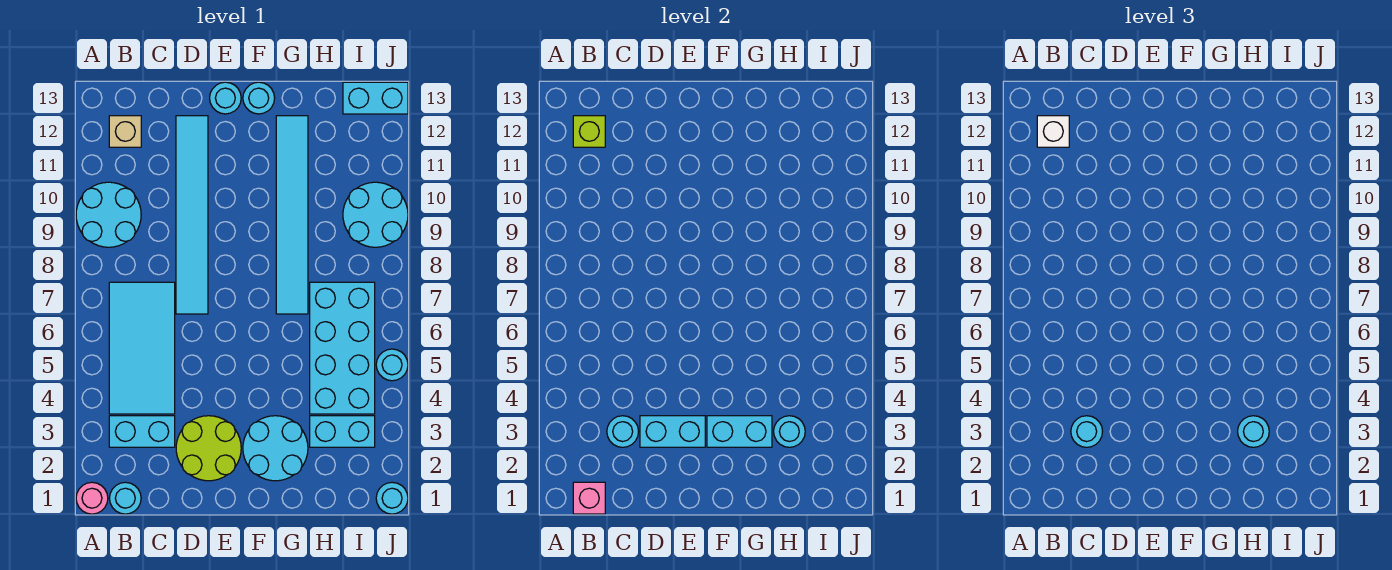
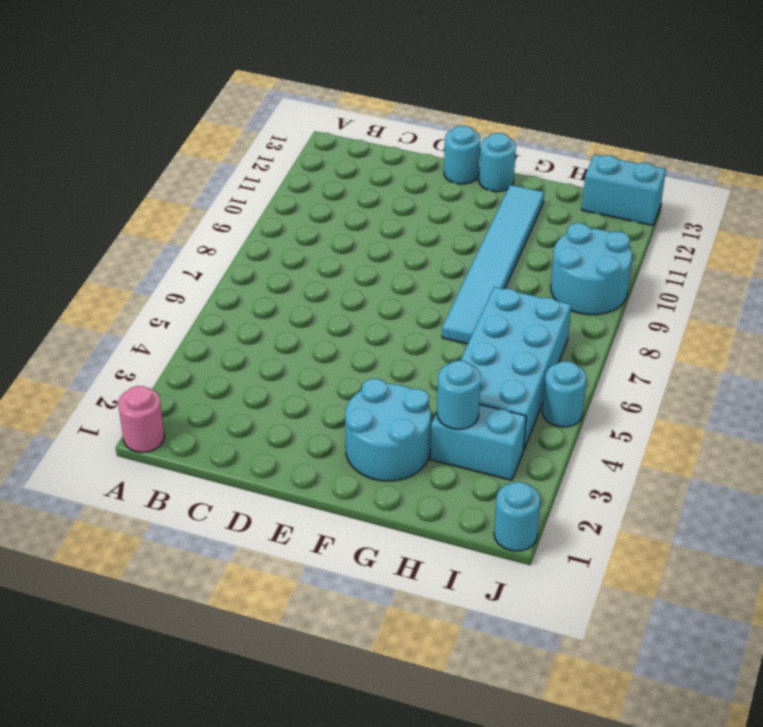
none -> cyan round brick A9:B10 level 1
none -> cyan round brick B1 level 1
none -> cyan brick B3:C3 level 1

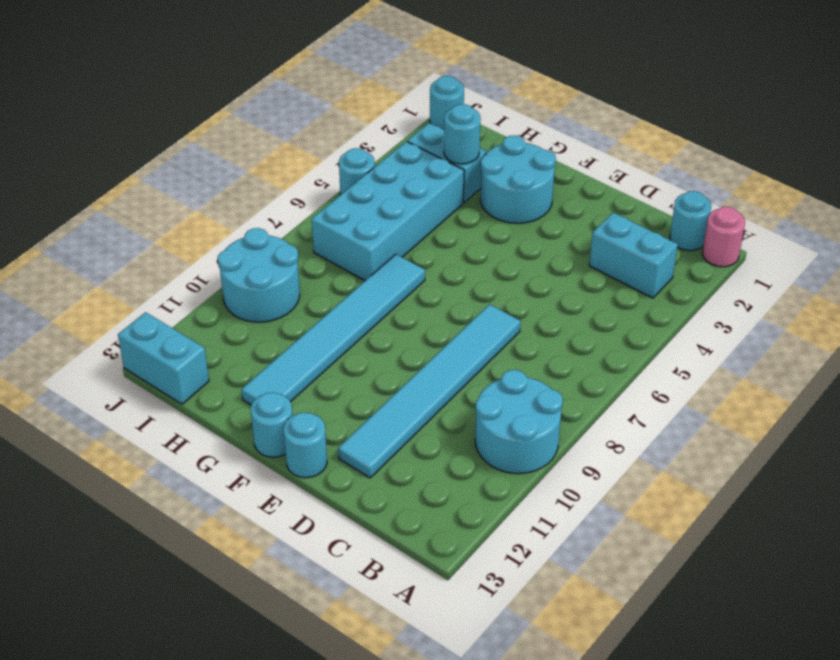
none -> cyan tile B4:C7 level 1
none -> tan brick B12 level 1
none -> lime round brick D2:E3 level 1

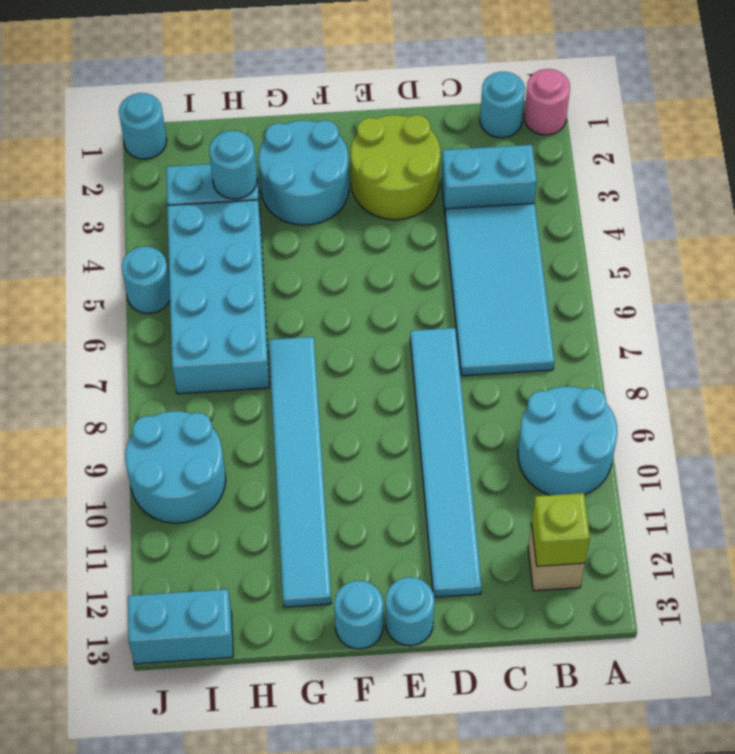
none -> pink brick B1 level 2
none -> cyan round brick C3 level 2
none -> cyan brick D3:E3 level 2

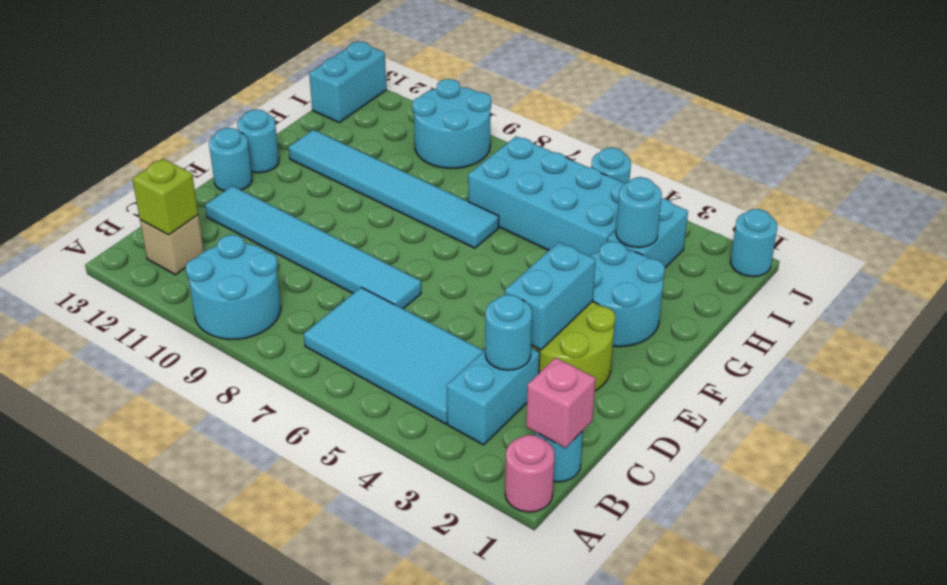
none -> cyan brick F3:G3 level 2
none -> white brick B12 level 3
none -> cyan round brick C3 level 3

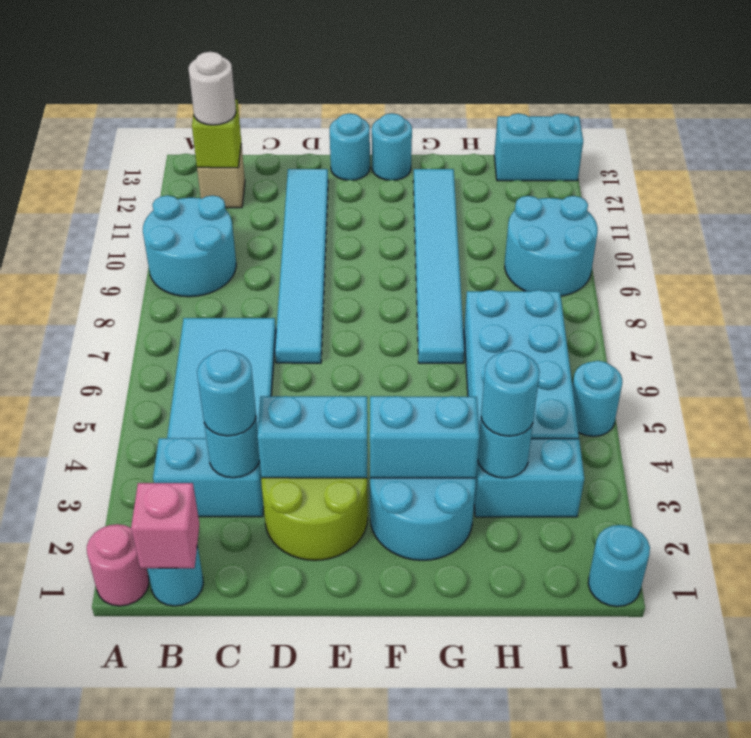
white round brick B12 level 3 -> white brick B12 level 3

